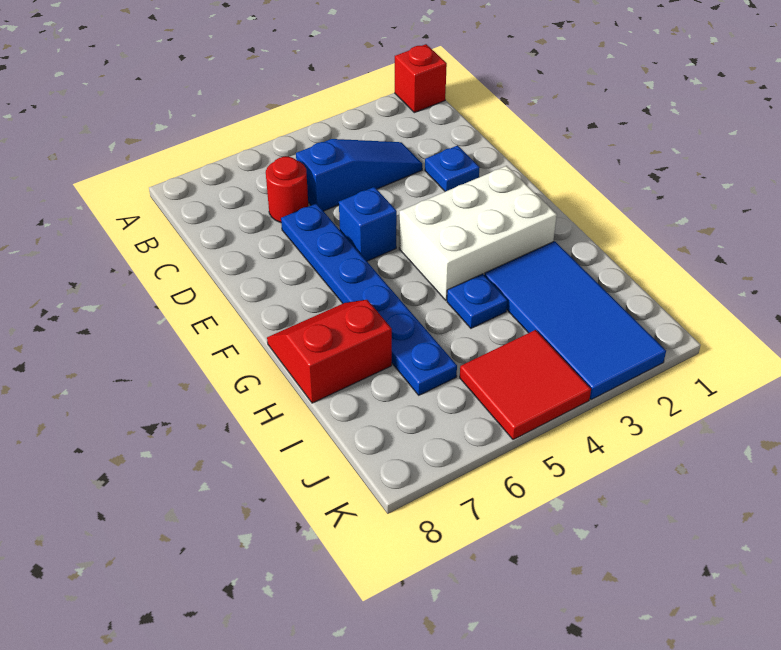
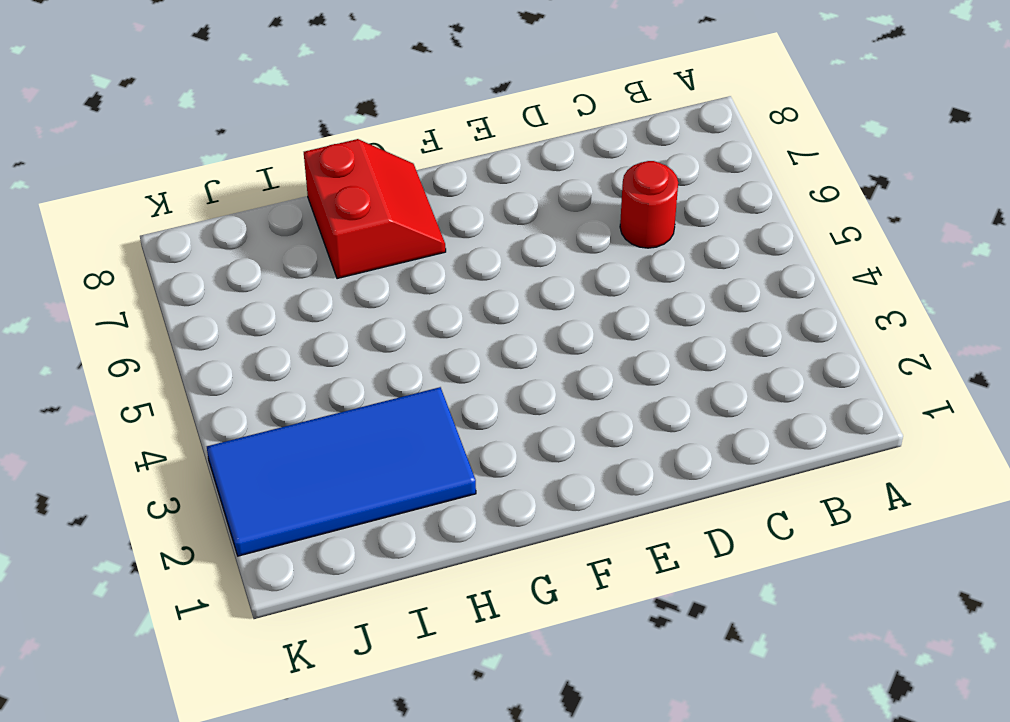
none -> red brick A1 level 1
none -> blue slope C3:C5 level 1 top 5

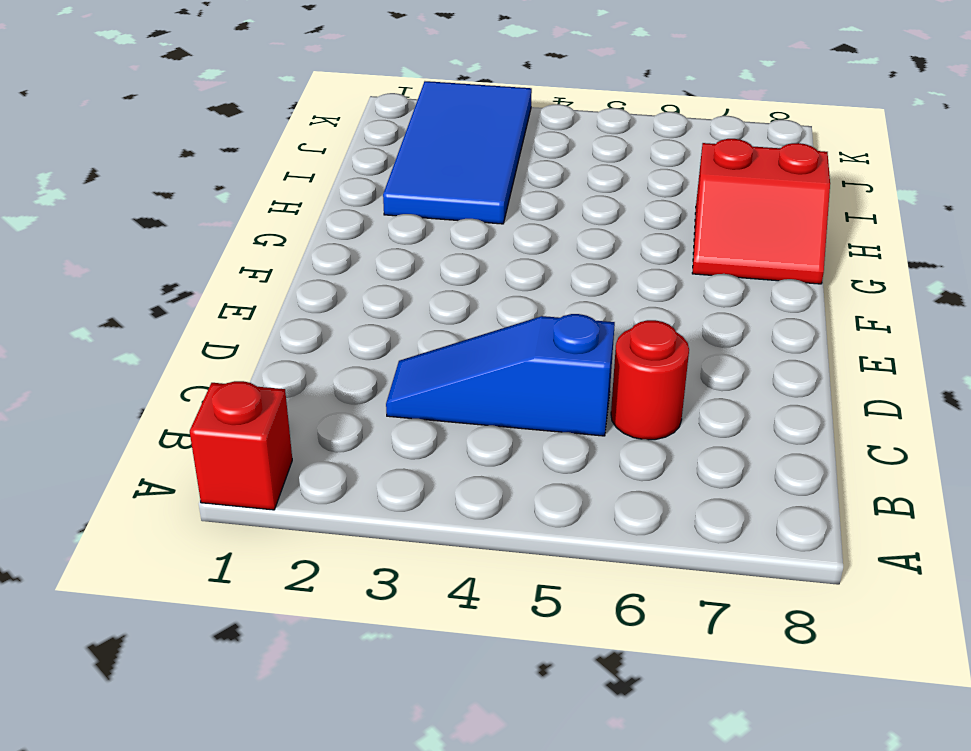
none -> blue plate D2 level 1
none -> blue plate D6:I6 level 1

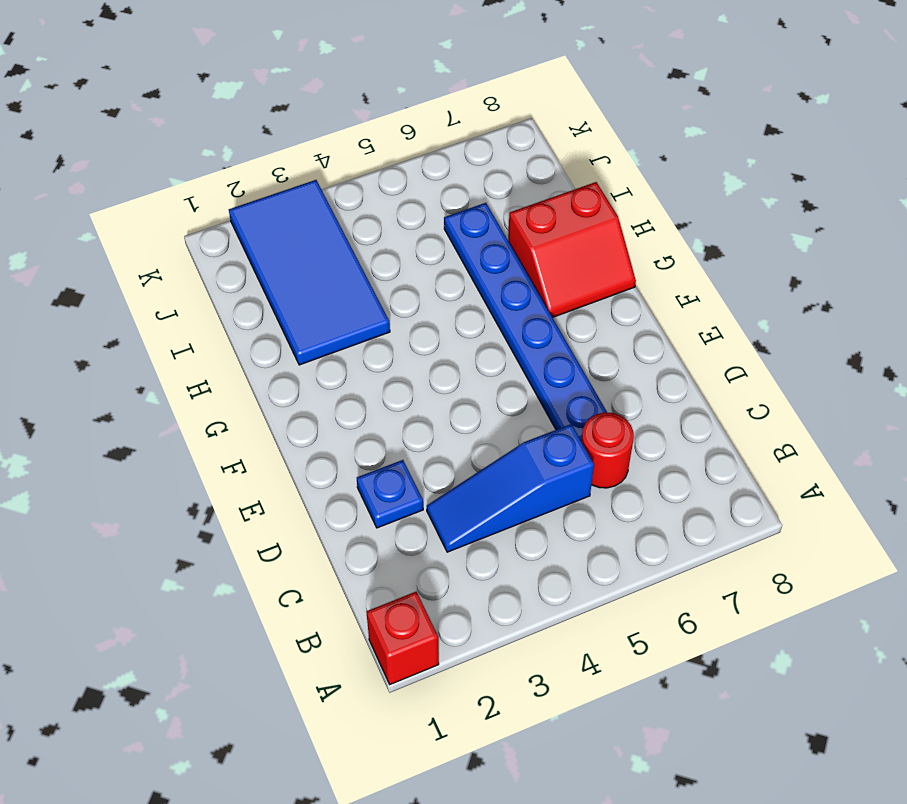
none -> blue brick E5 level 1
none -> white brick F2:G4 level 1

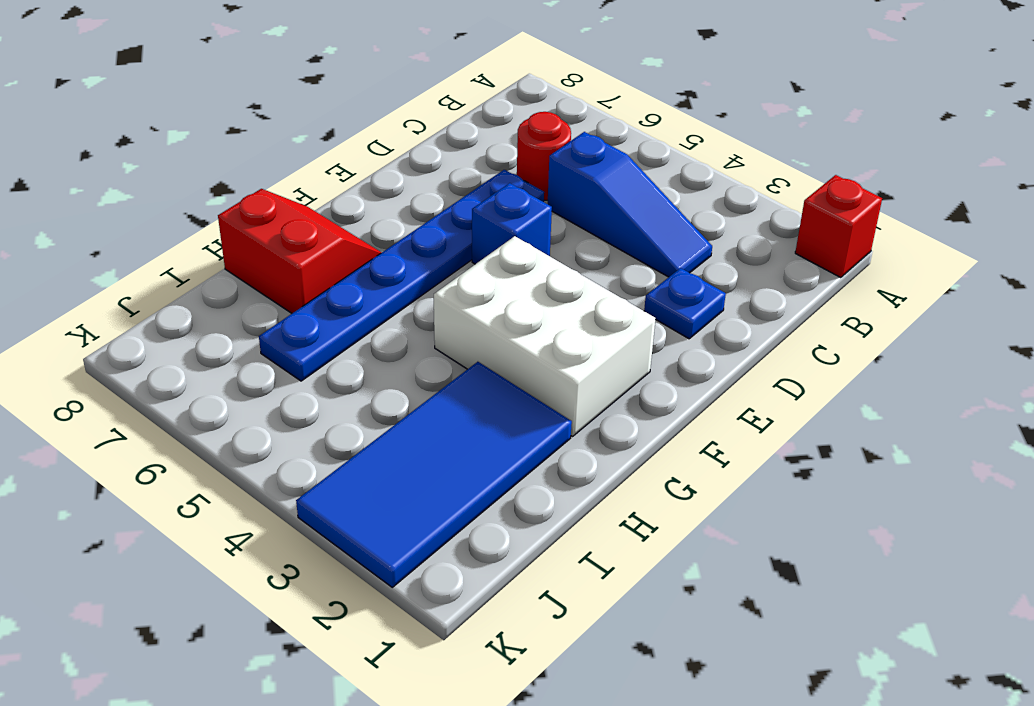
none -> blue plate H4 level 1
none -> red tile J4:K5 level 1

